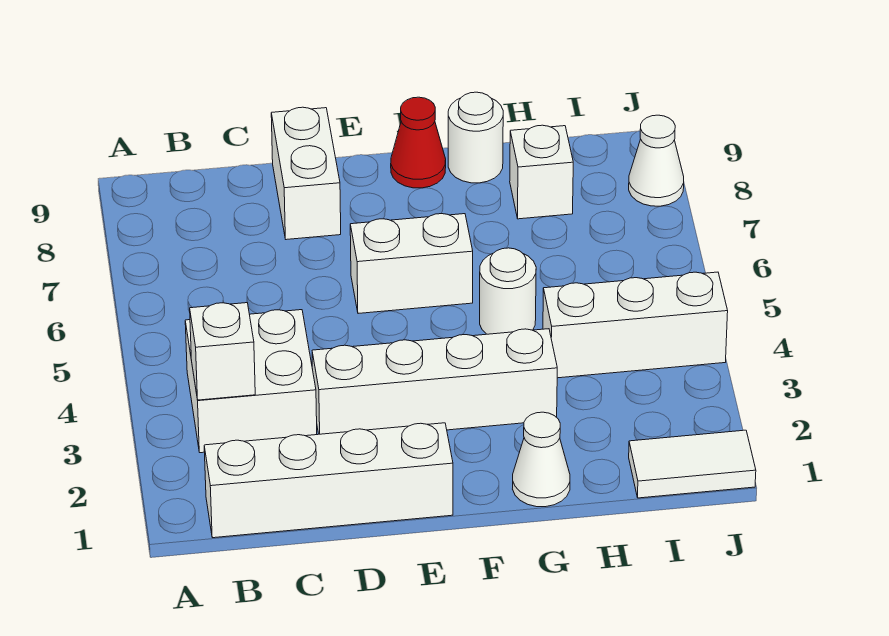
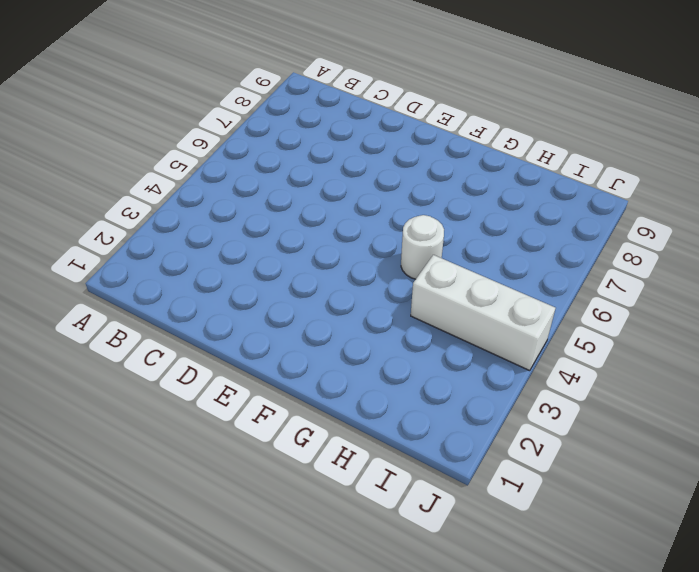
none -> white brick B1:E1 level 1
none -> white brick B3:C4 level 1
none -> white brick D3:G3 level 1

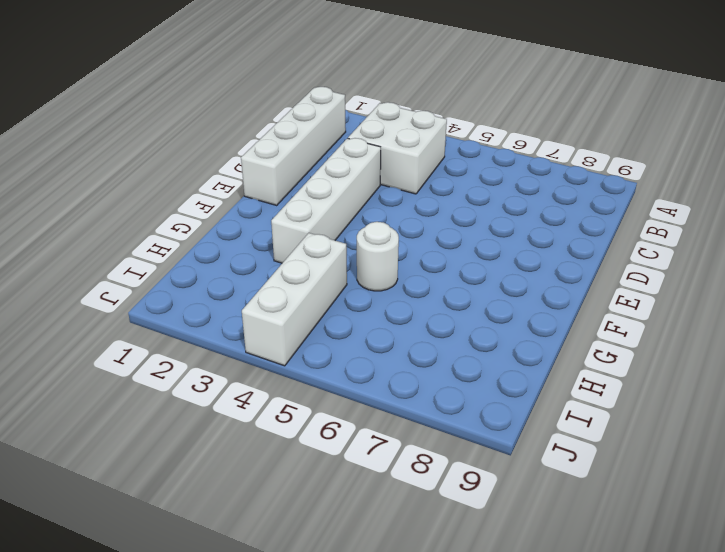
none -> white brick D8:D9 level 1
none -> white brick E6:F6 level 1
none -> red cone F9 level 1

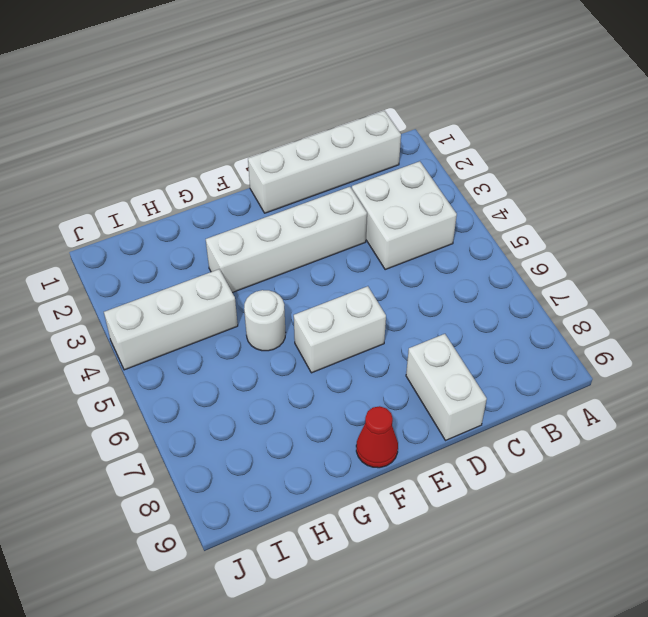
none -> white cone G1 level 1
none -> white round brick G9 level 1
none -> white brick H8 level 1

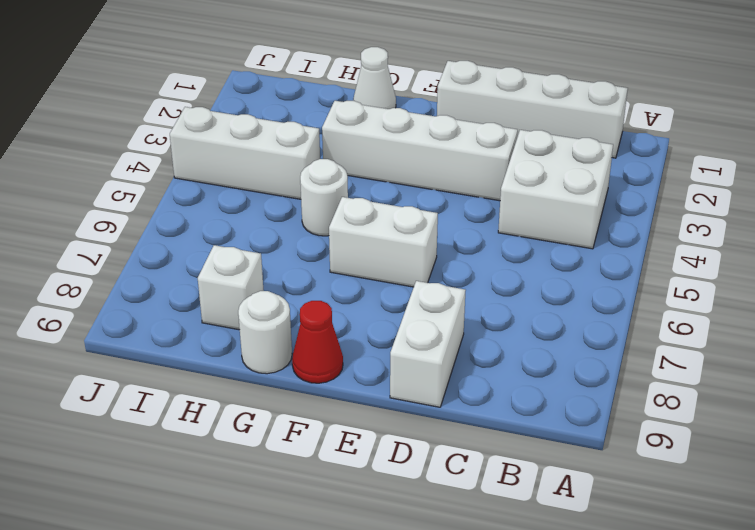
none -> white tile I1:J1 level 1
none -> white cone J8 level 1
none -> white brick B3 level 2

